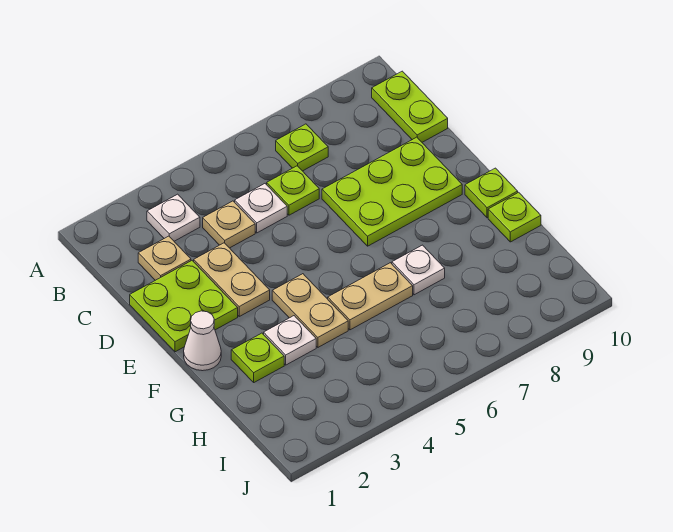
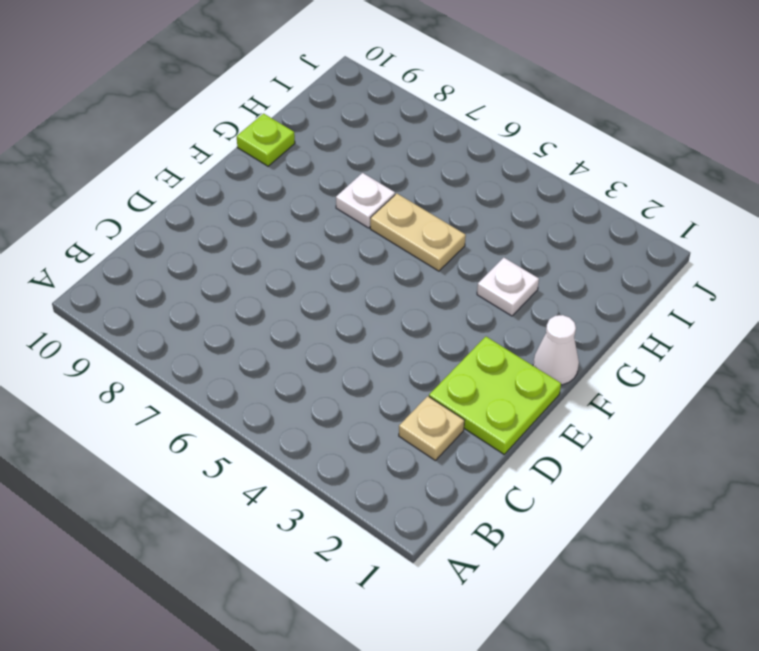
none -> white plate B3 level 1
none -> lime plate B7 level 1
none -> lime plate B10:C10 level 1

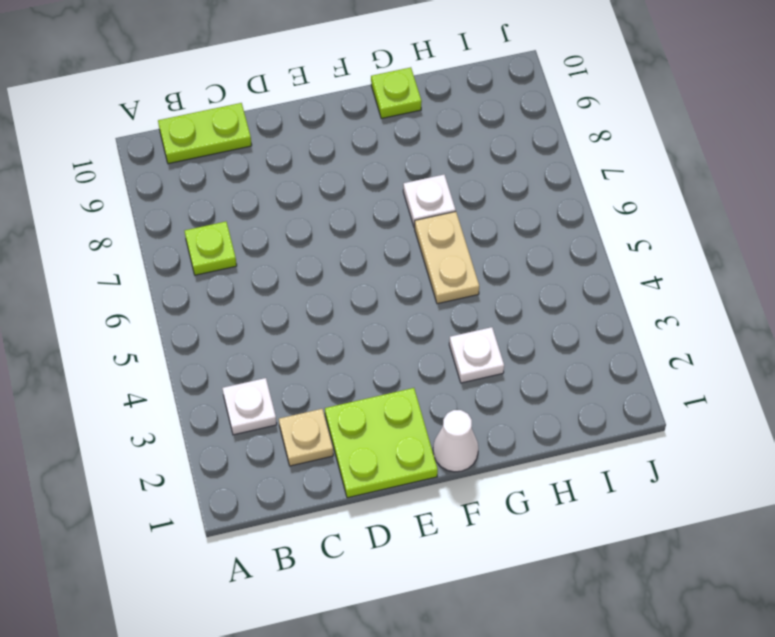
none -> tan plate C4 level 1
none -> white plate C5 level 1
none -> lime plate C6 level 1

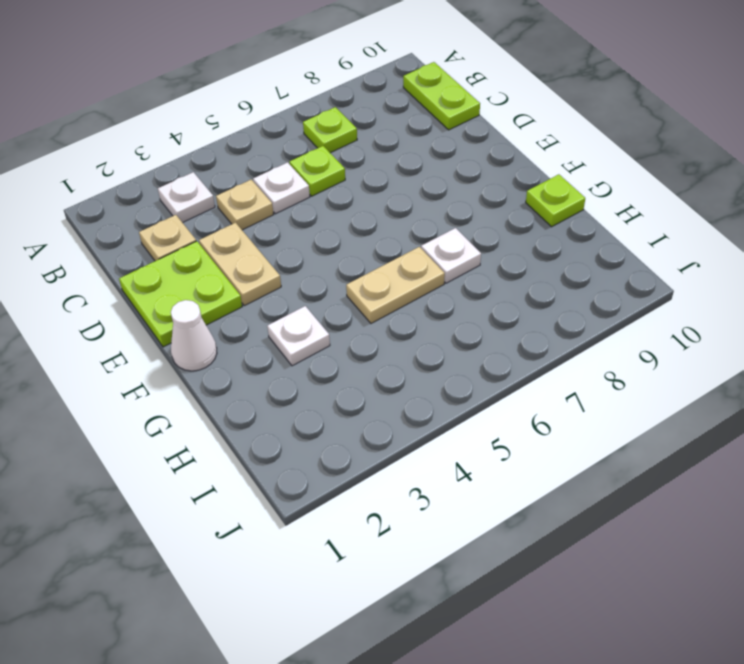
none -> lime plate D7:E9 level 1
none -> tan plate F4:G4 level 1
none -> lime plate F10 level 1

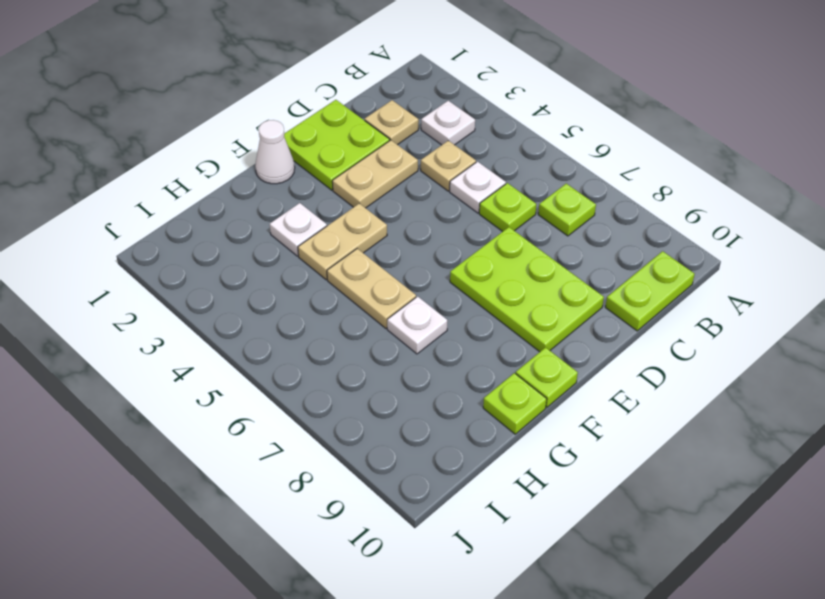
none -> lime plate G2 level 1

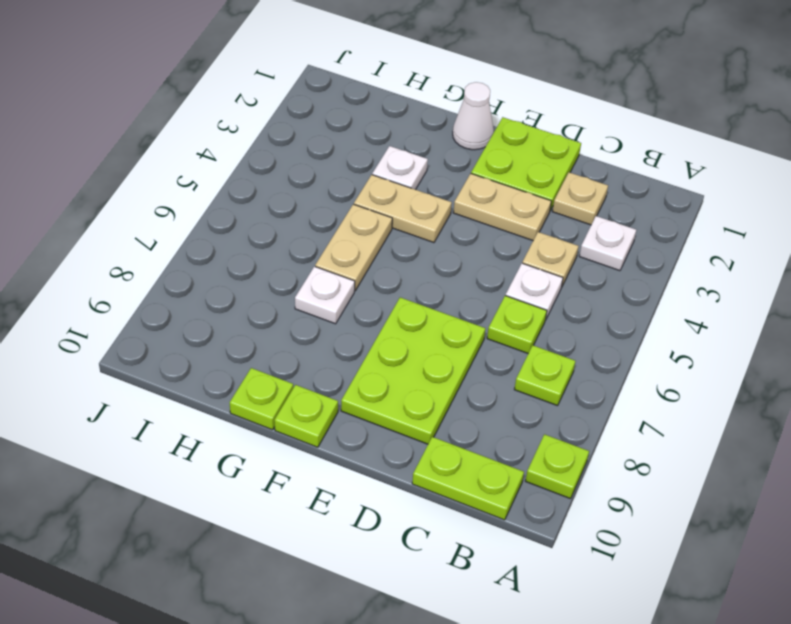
lime plate A9 level 1 -> lime plate G2 level 1

